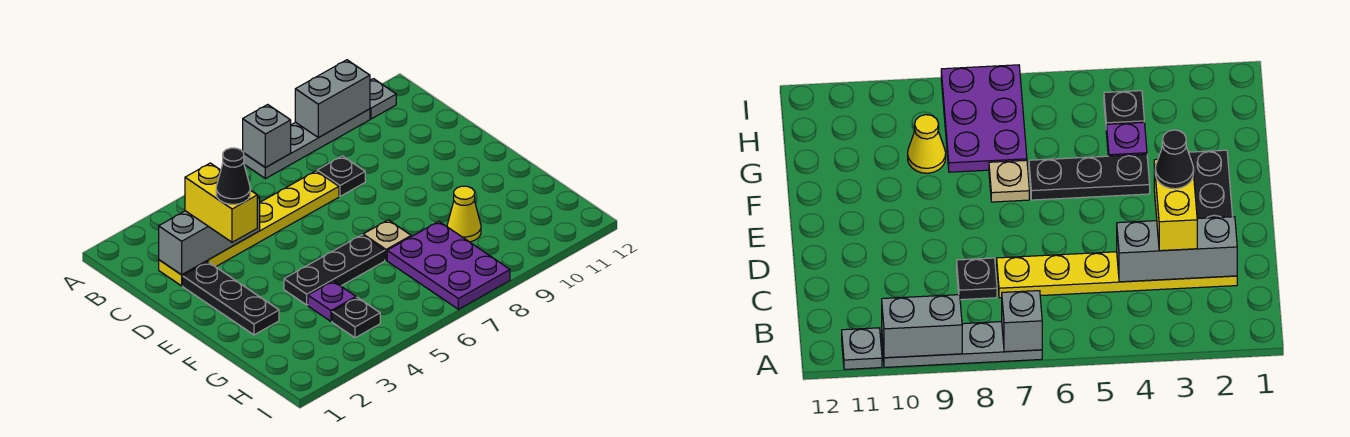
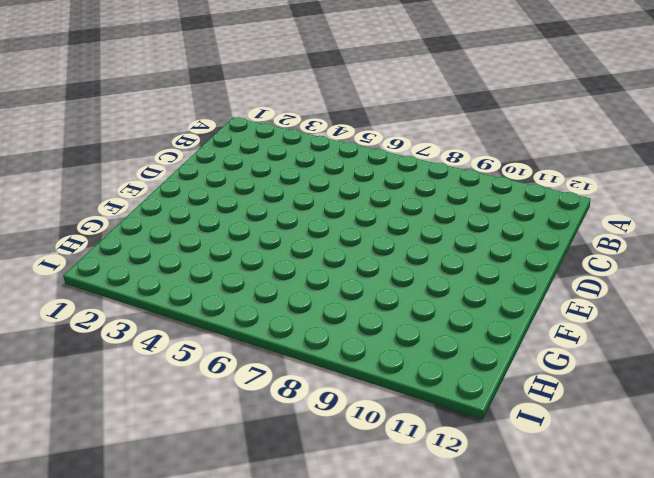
none -> grey plate A7:A10 level 1
none -> grey plate A11 level 1
none -> yellow plate C2:C7 level 1

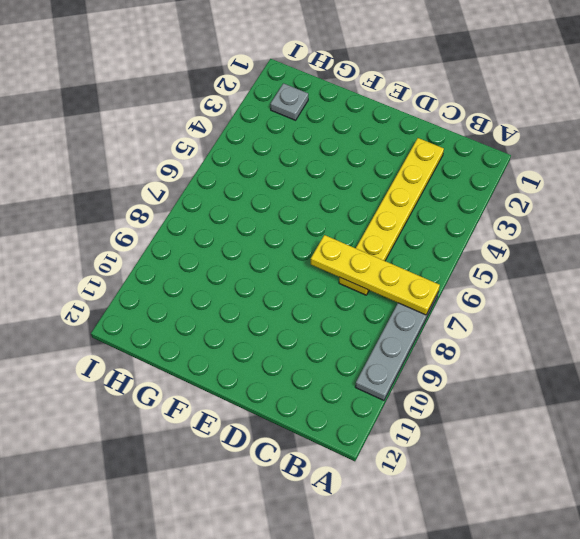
yellow plate A7:D7 level 2 -> grey brick A7 level 2
grey plate H2 level 1 -> grey plate A11 level 1
none -> black plate C8 level 1
none -> black plate D2:F2 level 1
none -> black plate F4:F6 level 1

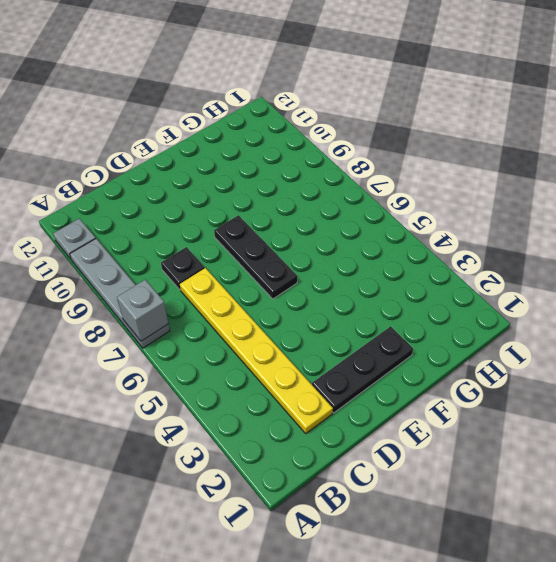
black plate E6:E8 level 1 -> black plate F4:F6 level 1
none -> tan plate F7 level 1
none -> purple plate G4 level 1
none -> purple plate G7:I8 level 1

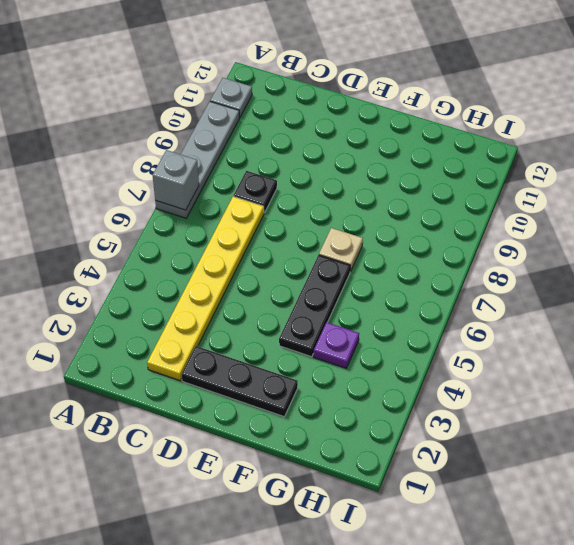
none -> purple plate G7:I8 level 1
none -> yellow cone G9 level 1
none -> black plate H4 level 1

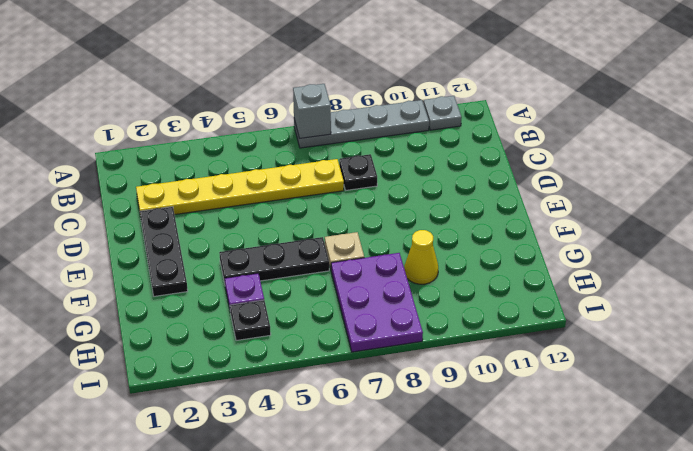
none -> grey brick A9:A10 level 2
none -> grey brick C2:C4 level 2
none -> yellow brick C3:D3 level 3

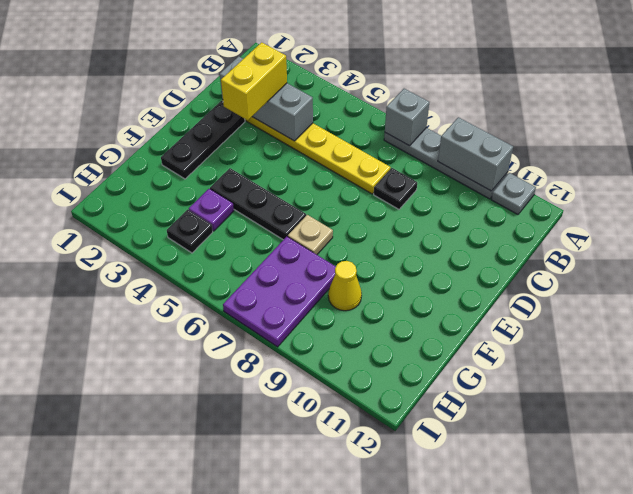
none -> black cone D3 level 4

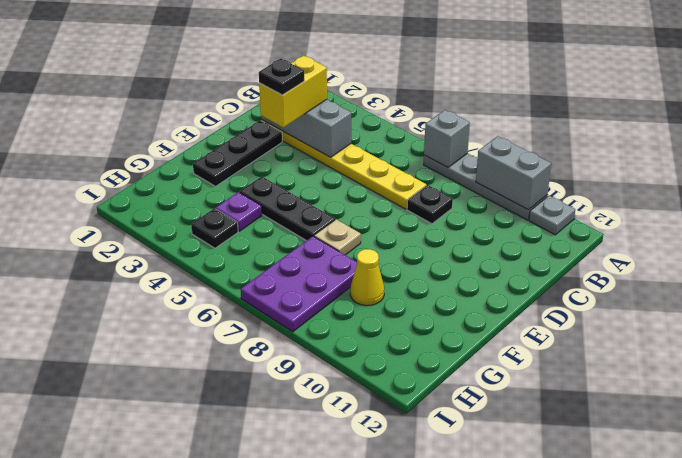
black plate D3 level 4 -> black cone D3 level 4

